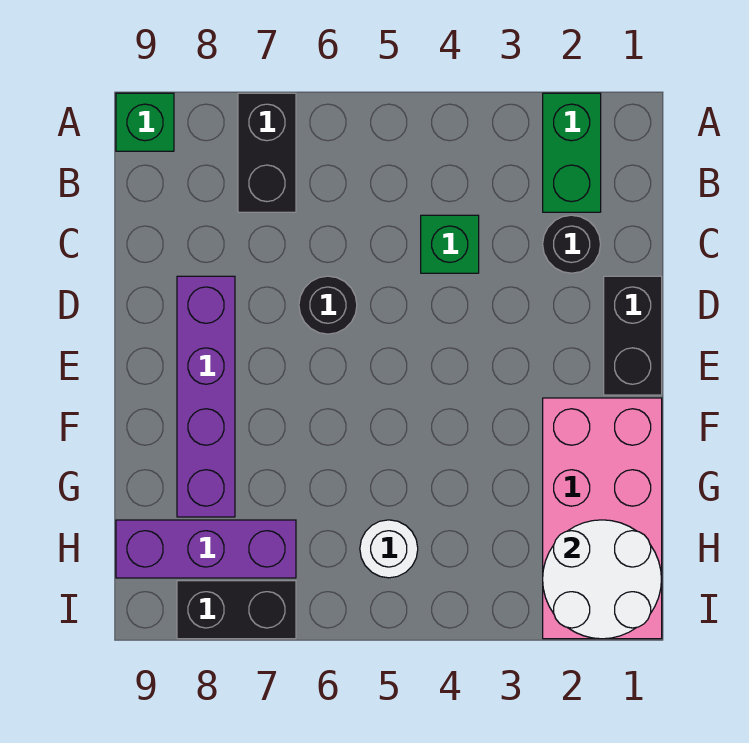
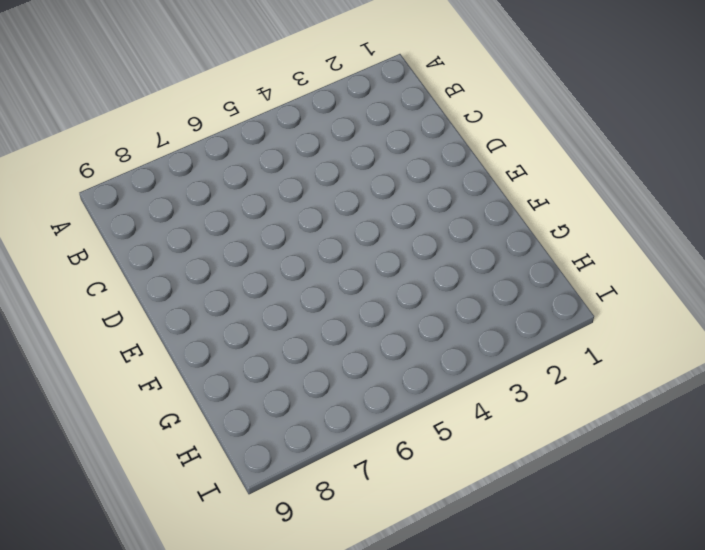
none -> green brick A2:B2 level 1
none -> black brick A7:B7 level 1
none -> green brick A9 level 1

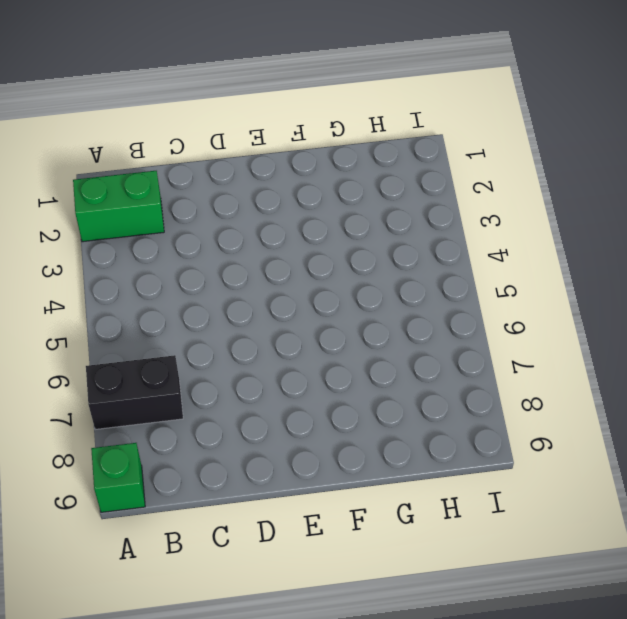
none -> black round brick C2 level 1
none -> green brick C4 level 1
none -> black brick D1:E1 level 1

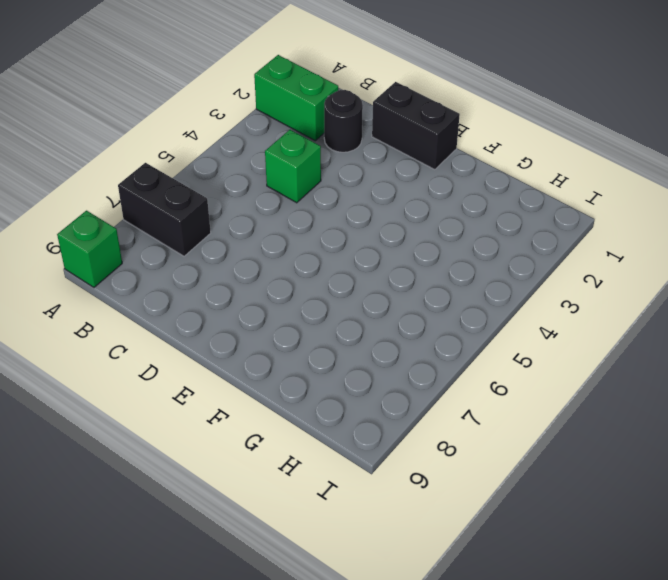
none -> black round brick D6 level 1
none -> purple brick D8:G8 level 1
none -> pink brick F1:I2 level 1

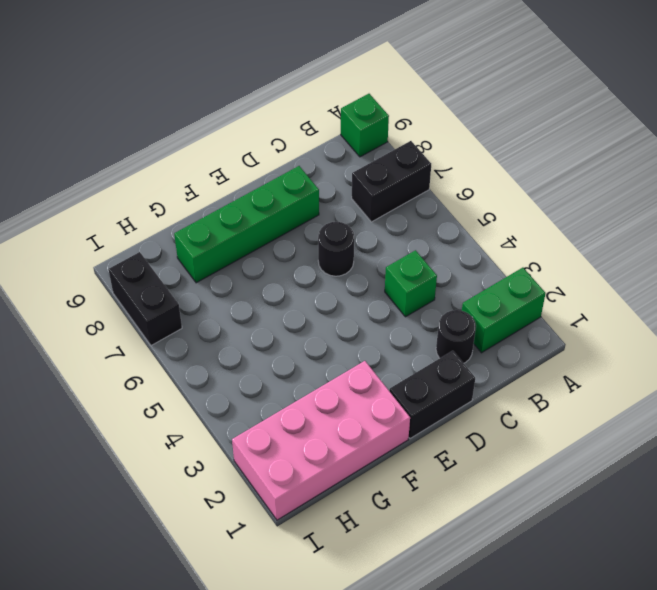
green brick D8:G8 level 1 -> purple brick D8:G8 level 1
none -> white round brick H5 level 1
none -> purple brick H7:H9 level 1
none -> white round brick H1:I2 level 2

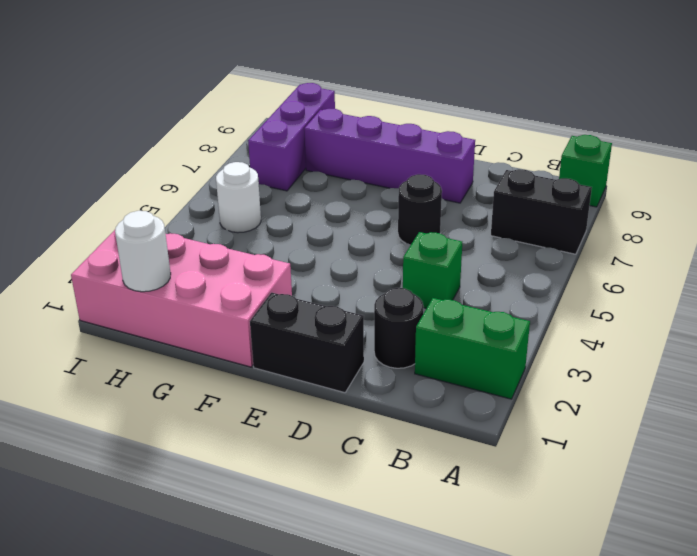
white round brick H1 level 2 -> white round brick H1:I2 level 2
none -> black brick I7:I8 level 1

